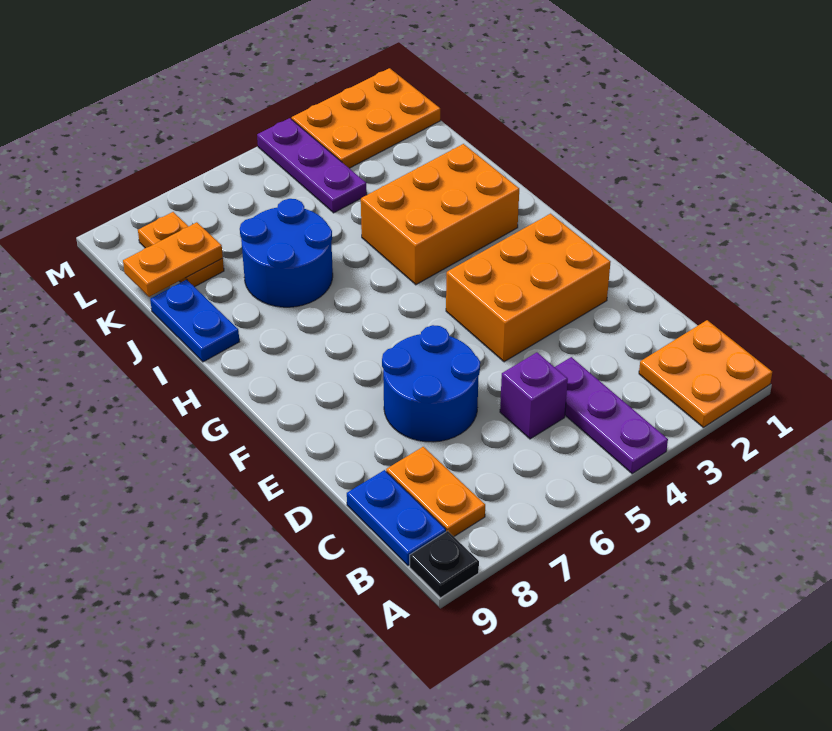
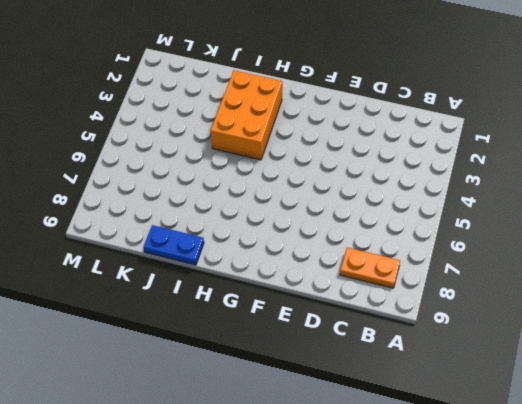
none -> orange plate A1:B2 level 1
none -> purple plate A4:C4 level 1
none -> black plate A9 level 1

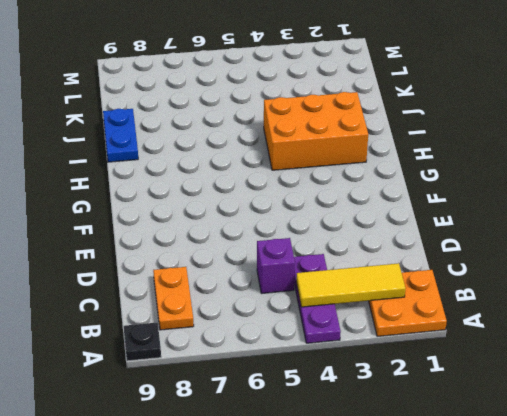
yellow tile B2:B4 level 2 -> none
none -> blue plate B9:C9 level 1
none -> blue round brick D6:E7 level 1
none -> orange brick E2:F4 level 1

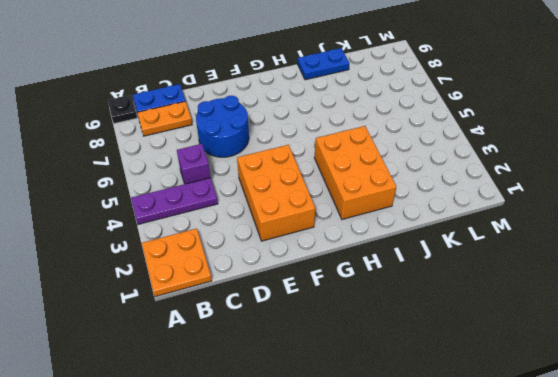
none -> blue round brick I6:J7 level 1
none -> purple plate K4:M4 level 1
none -> orange plate K8:L8 level 1

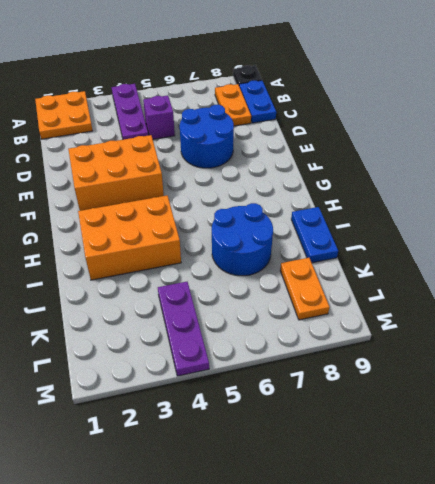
none -> orange plate L1:M3 level 1
none -> orange plate K8:K9 level 2

